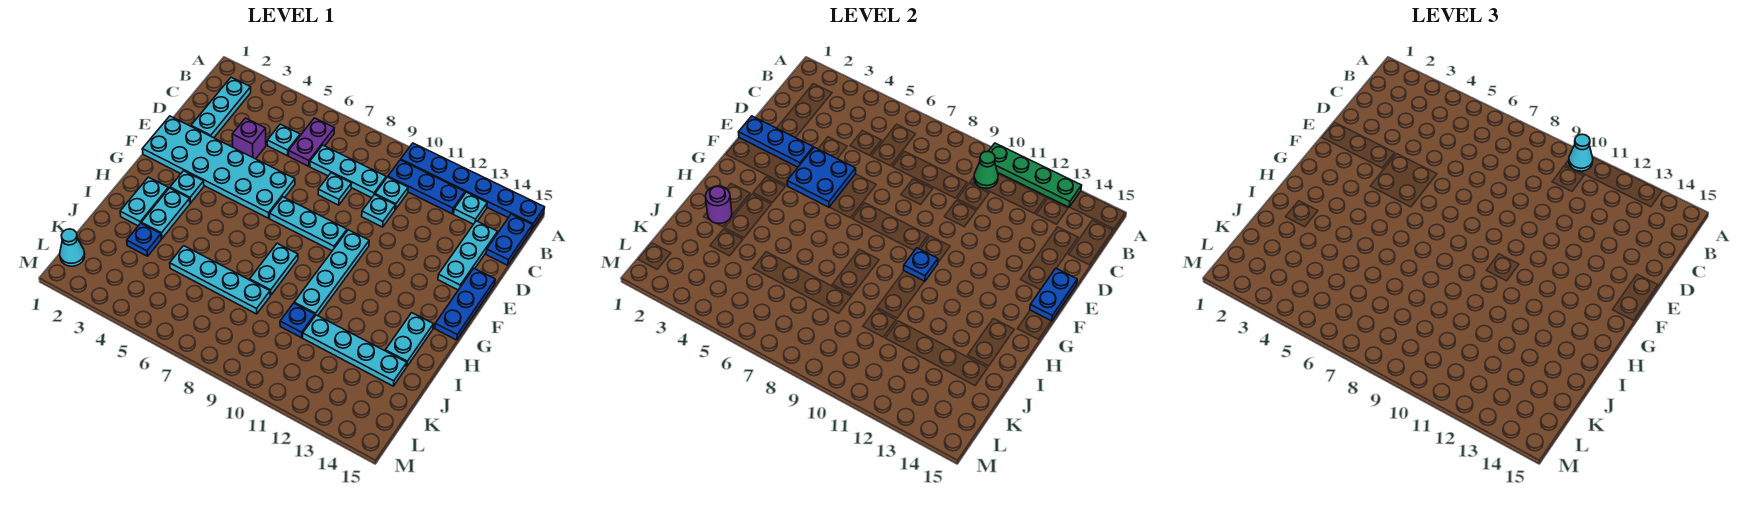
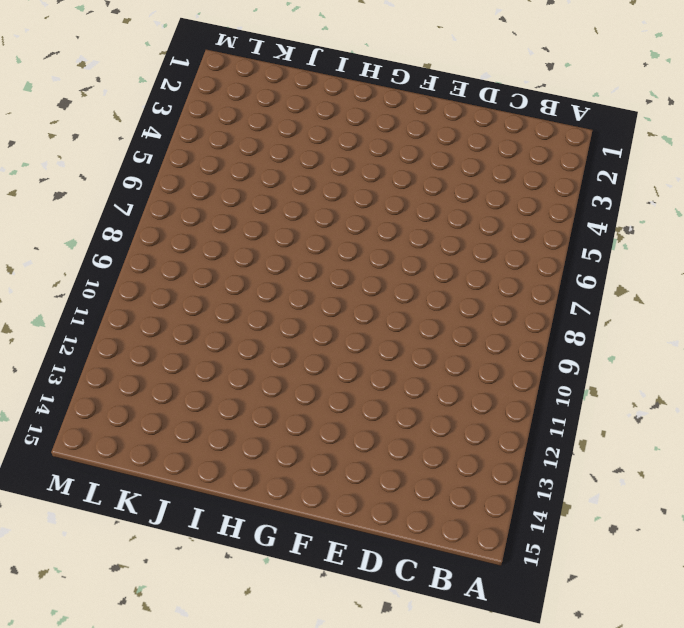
none -> blue plate A10:A15 level 1
none -> cyan plate B2:D2 level 1
none -> purple plate B6:C6 level 1
none -> blue plate B10:B12 level 1

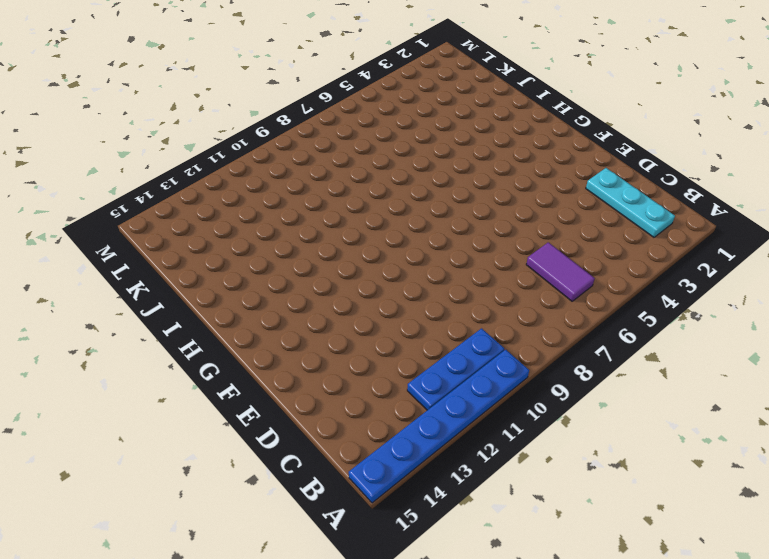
purple tile B6:C6 level 1 -> purple plate B6:C6 level 1
none -> cyan plate B13 level 1
none -> blue plate B15:C15 level 1
none -> cyan plate C5 level 1
none -> cyan plate C7:C9 level 1

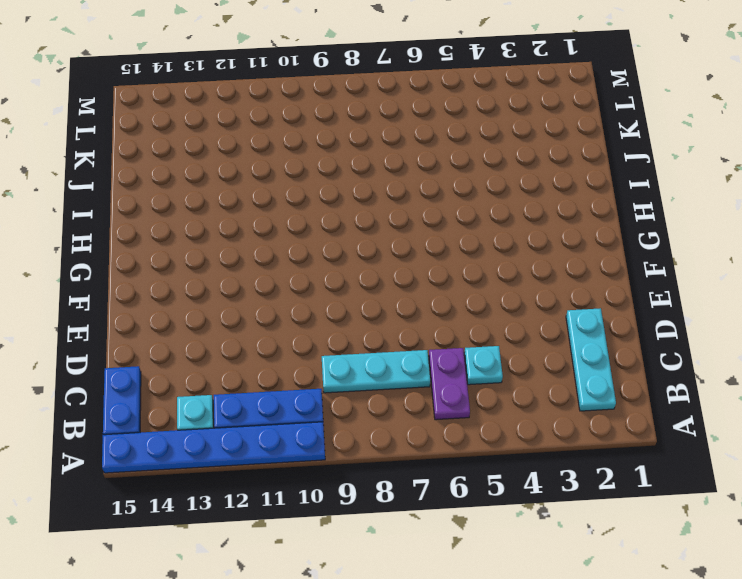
none -> cyan plate C10 level 1
none -> cyan plate C14:E14 level 1
none -> purple brick D4 level 1
none -> cyan plate D8 level 1

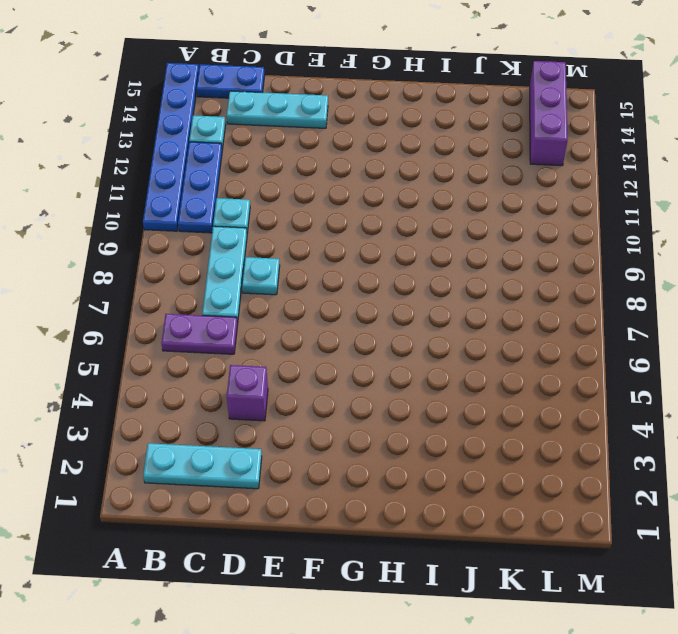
purple brick L13:L15 level 1 -> none
none -> cyan plate C5 level 1
none -> cyan plate D10 level 1
none -> cyan plate E1:F6 level 1
none -> blue plate E15:G15 level 1

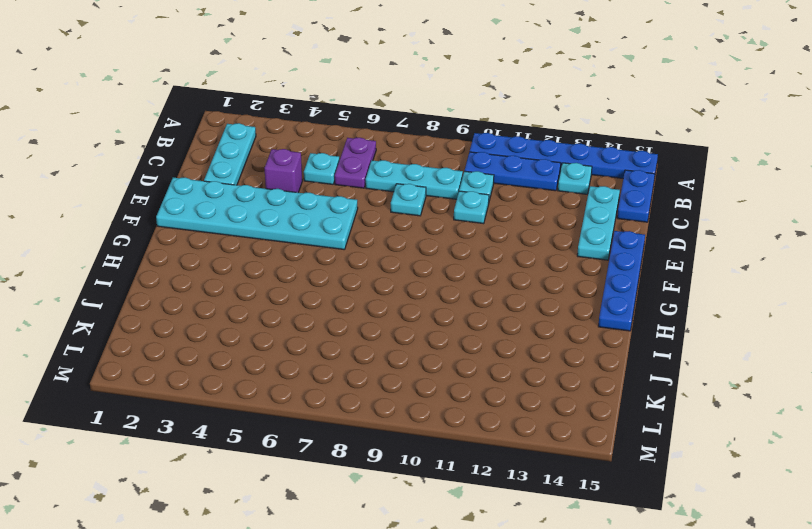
blue plate E15:H15 level 1 -> blue plate E15:G15 level 1
none -> cyan plate F7:F9 level 1
none -> cyan plate F10:I10 level 1
none -> cyan plate G3 level 1
none -> cyan plate H2:I2 level 1

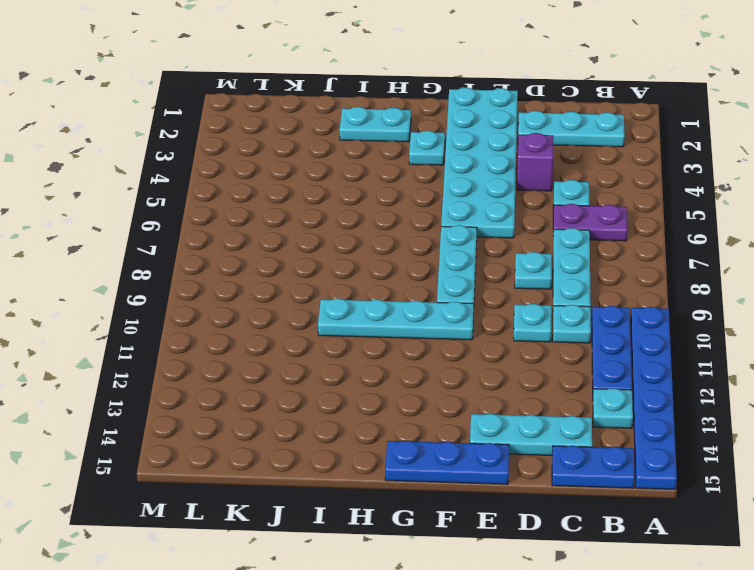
none -> cyan plate H3:I3 level 1
none -> cyan plate H8:I8 level 1
none -> cyan plate H14:I14 level 1
none -> blue plate J3 level 1

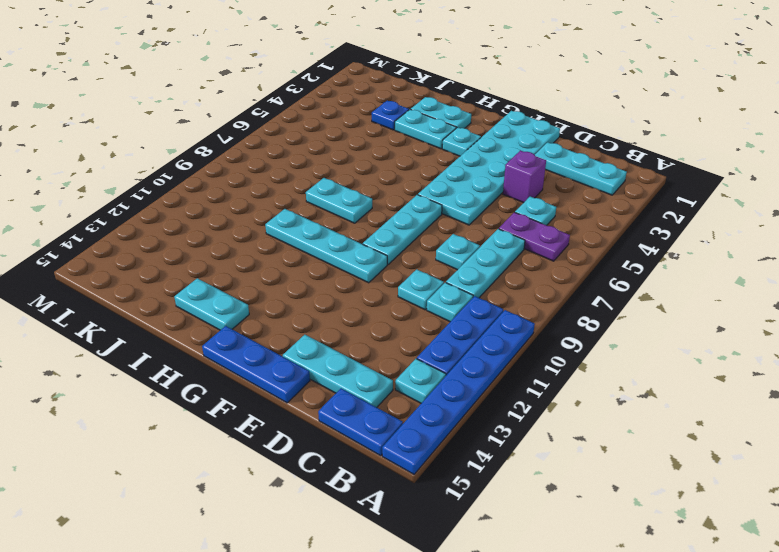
none -> cyan plate J5:J8 level 1
none -> blue plate J10 level 1
none -> cyan plate J11:J14 level 1
none -> cyan cone L1 level 1

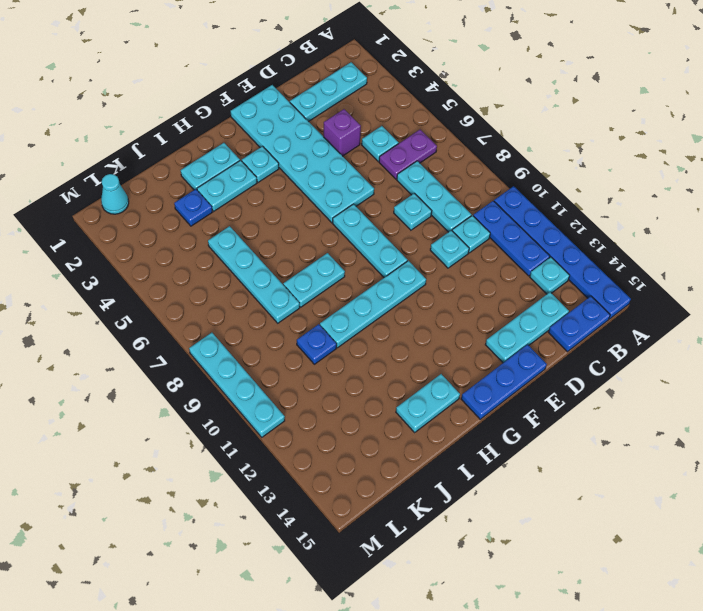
cyan plate M8:M11 level 1 -> cyan plate J11:J14 level 1
none -> green plate A10:A13 level 2
none -> green cone B10 level 2
none -> blue plate E1:E3 level 2
none -> blue plate E4:F5 level 2

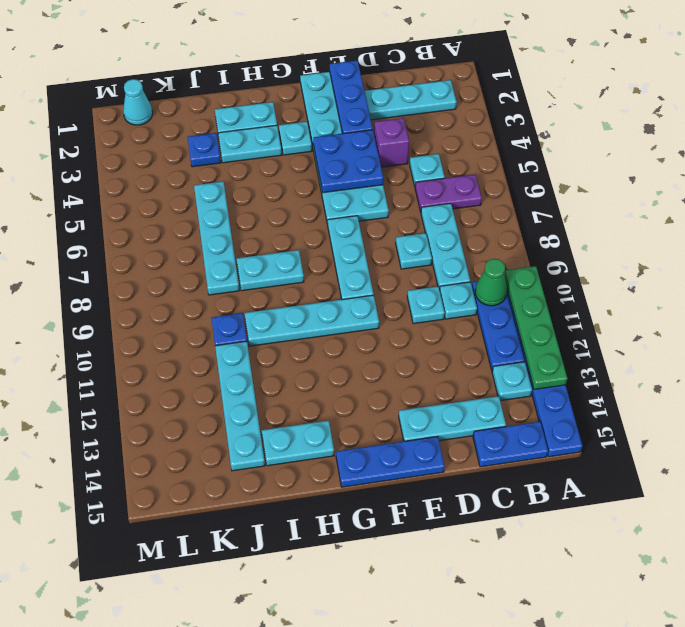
none -> blue plate E15:F15 level 2
none -> blue plate G10 level 2
none -> purple round brick I2 level 2
none -> cyan cone A10 level 3

